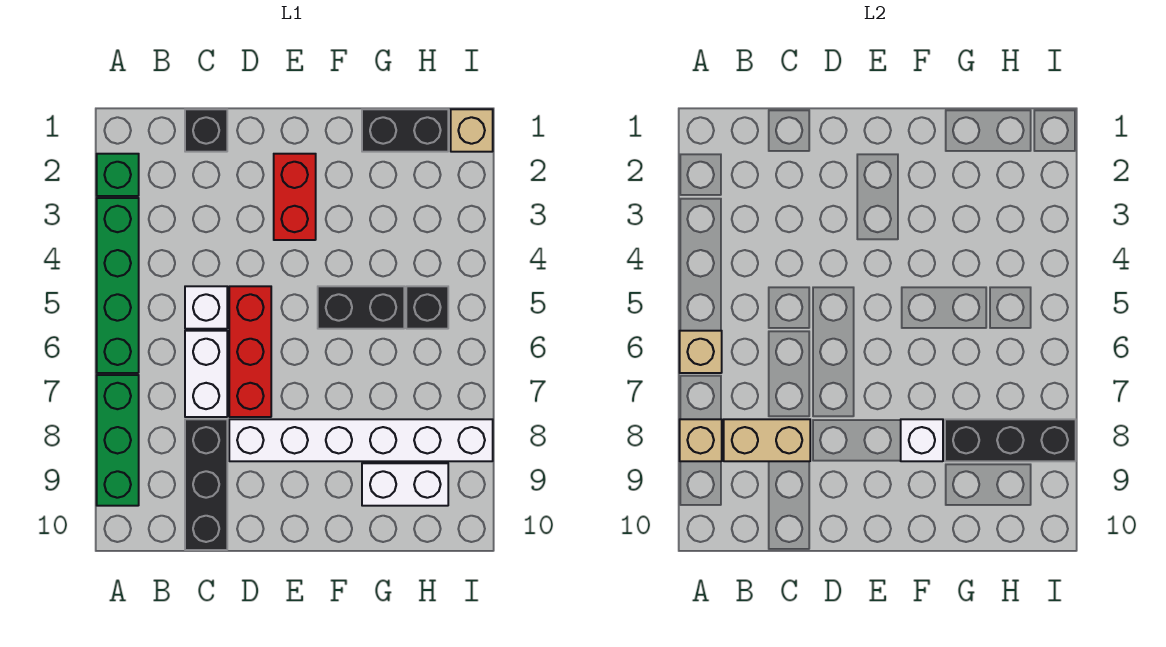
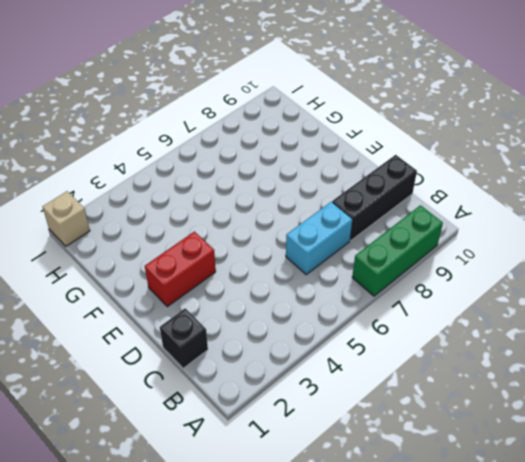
cyan brick C6:C7 level 1 -> white brick C6:C7 level 1
none -> green brick A2 level 1
none -> green brick A3:A6 level 1
none -> white brick C5 level 1

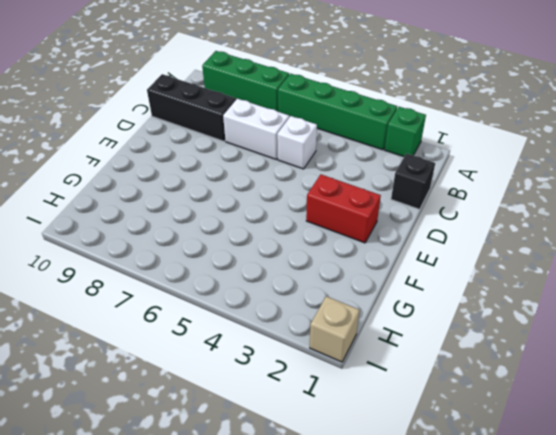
none -> red brick D5:D7 level 1
none -> white brick D8:I8 level 1
none -> black brick F5:G5 level 1

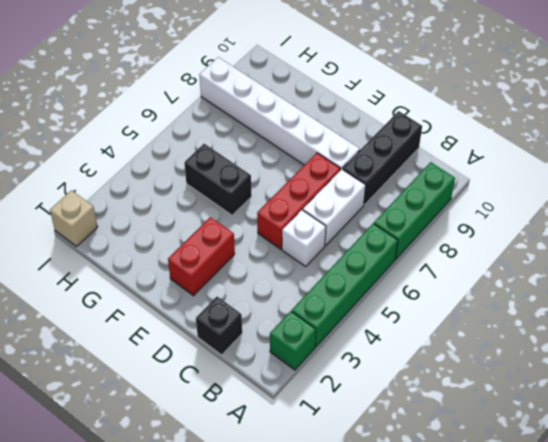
none -> black brick G1:H1 level 1
none -> white brick G9:H9 level 1
none -> black brick H5 level 1

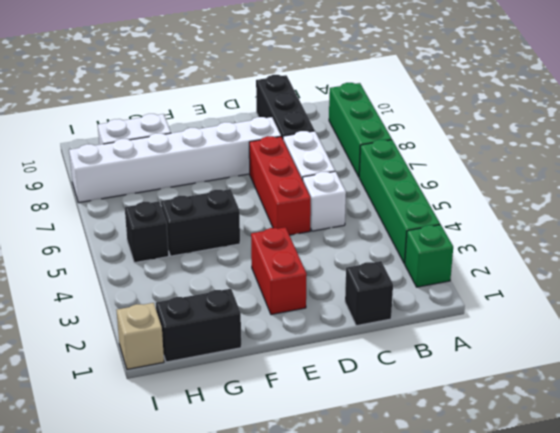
none -> tan brick A6 level 2
none -> tan brick A8 level 2
none -> tan brick B8:C8 level 2

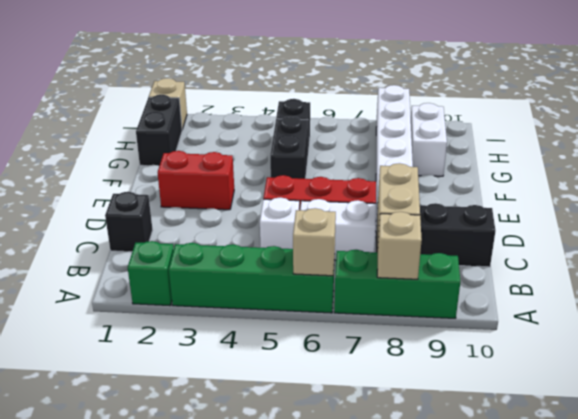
none -> white brick F8 level 2
none -> black brick G8:I8 level 2

